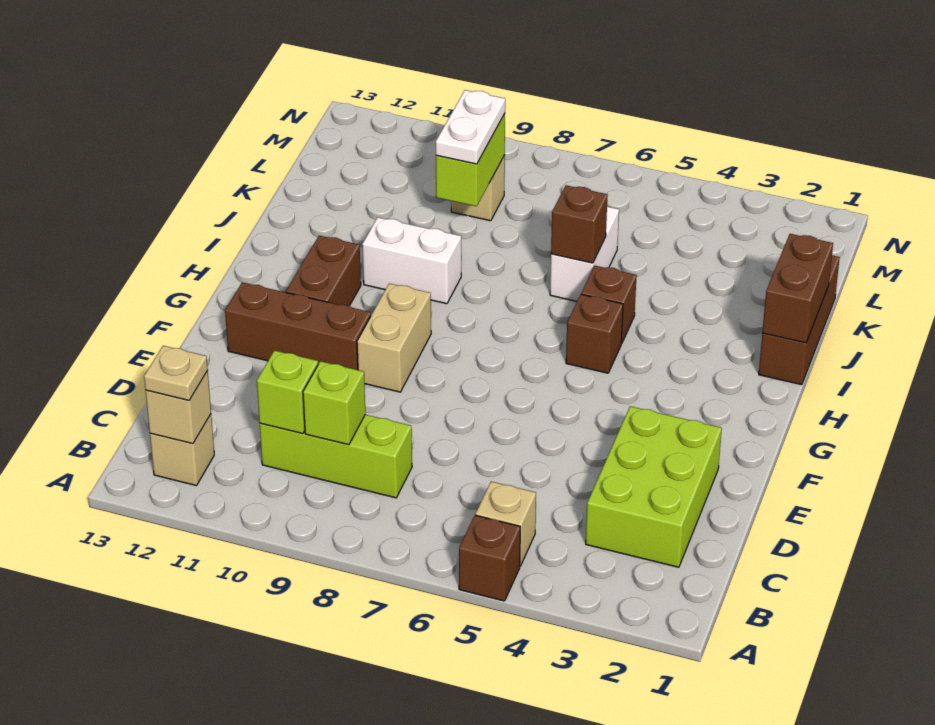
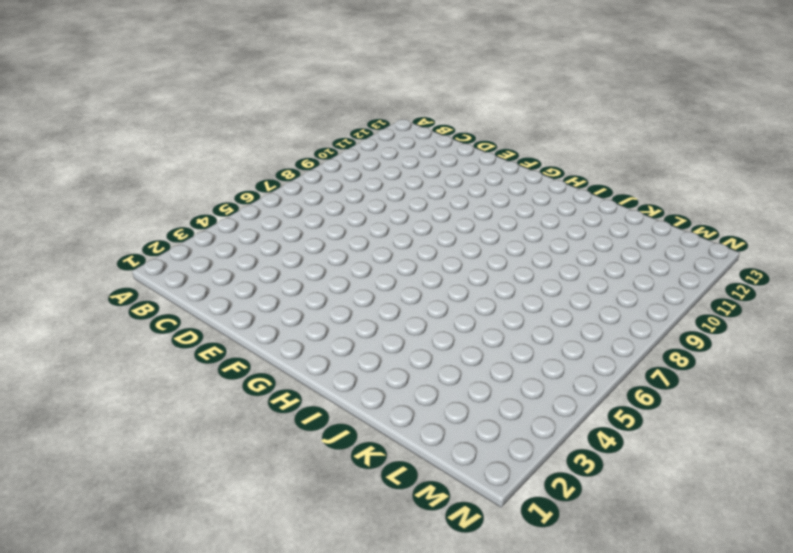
none -> brown brick A5 level 1
none -> tan brick B5 level 1
none -> tan brick B12 level 1

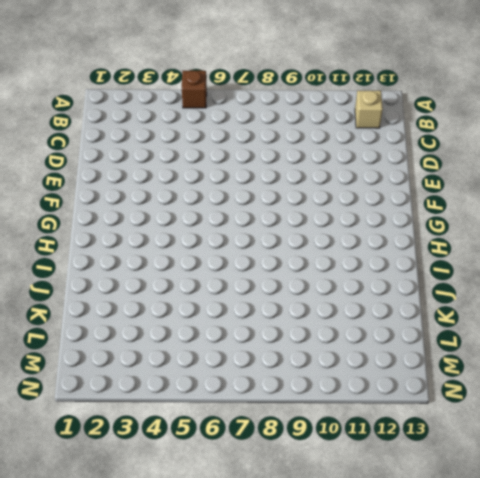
none -> tan brick B5 level 1
none -> lime brick C2:E3 level 1
none -> lime brick C8:C10 level 1

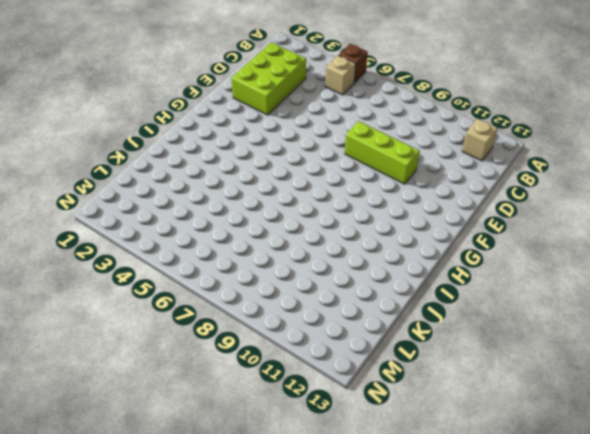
lime brick E8:E10 level 1 -> lime brick C8:C10 level 1
none -> tan brick F9:G9 level 1
none -> brown brick F10:F12 level 1
none -> brown brick G11:H11 level 1

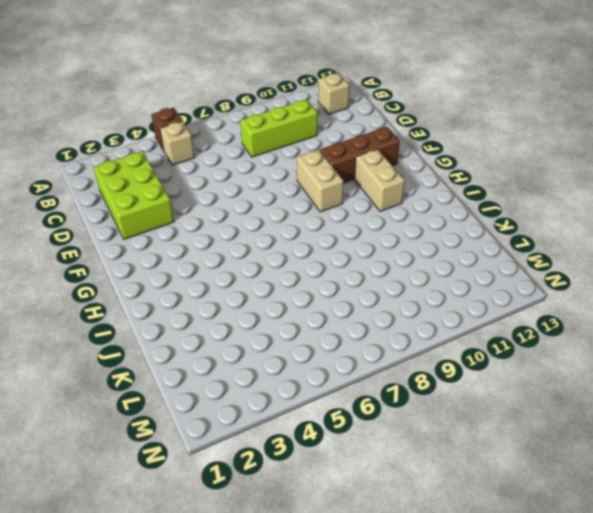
tan brick G11:H11 level 1 -> brown brick G11:H11 level 1
none -> brown brick H5 level 1
none -> brown brick I1:K1 level 1
none -> brown brick I5 level 1

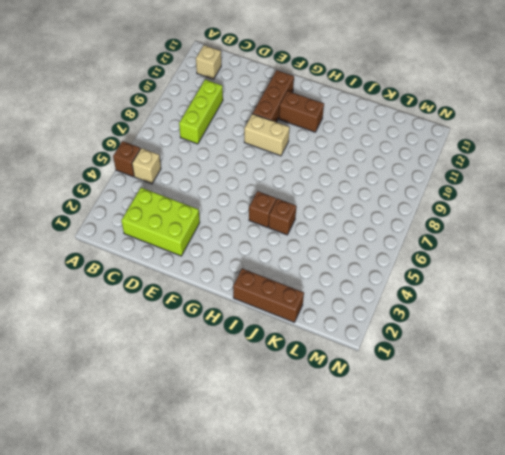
none -> white brick I9:I10 level 1
none -> white brick J6:K6 level 1
none -> tan brick L9 level 1

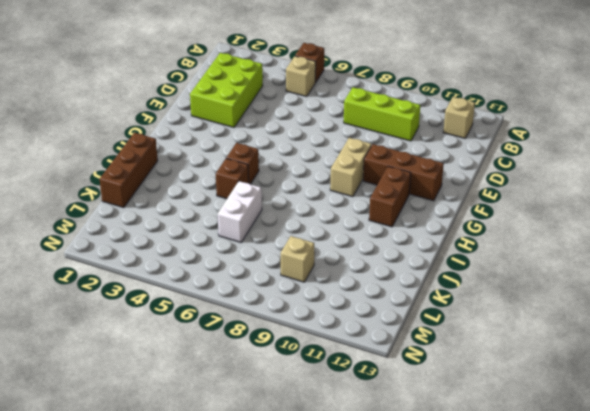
none -> white brick I9:I10 level 1
none -> tan brick B12 level 2
none -> lime brick C9 level 2

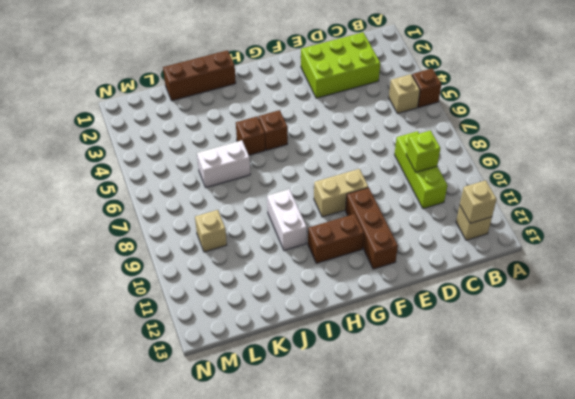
none -> lime brick C10 level 2
none -> brown brick I1:J1 level 2
none -> brown brick J6 level 2

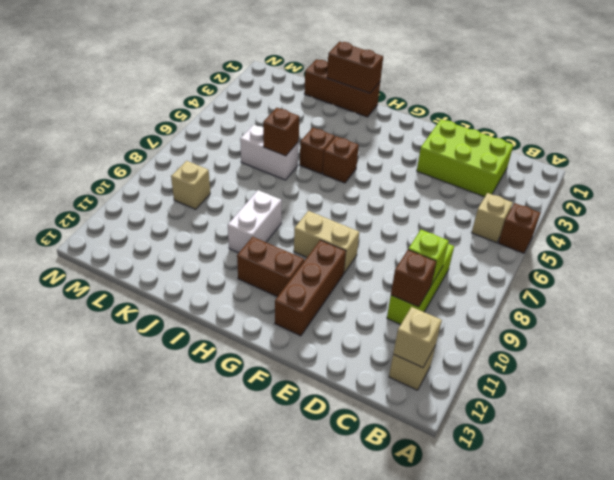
brown brick C10 level 2 -> lime brick C10 level 2
none -> lime brick K9:L9 level 2
none -> tan plate B12 level 3
none -> white plate K9:L9 level 3

